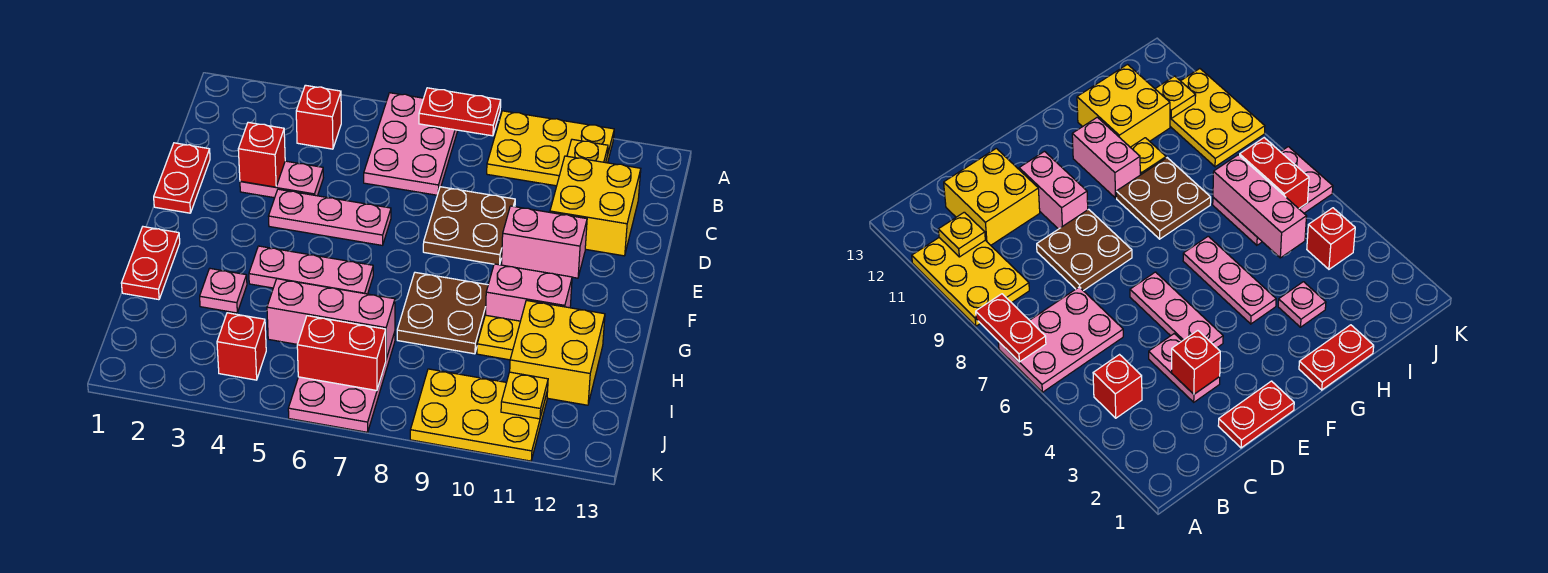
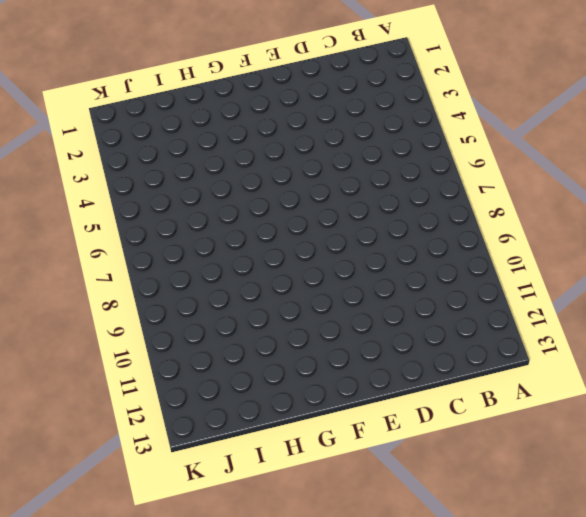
none -> pink plate A6:C7 level 1
none -> yellow plate A9:B11 level 1
none -> red brick B4 level 1

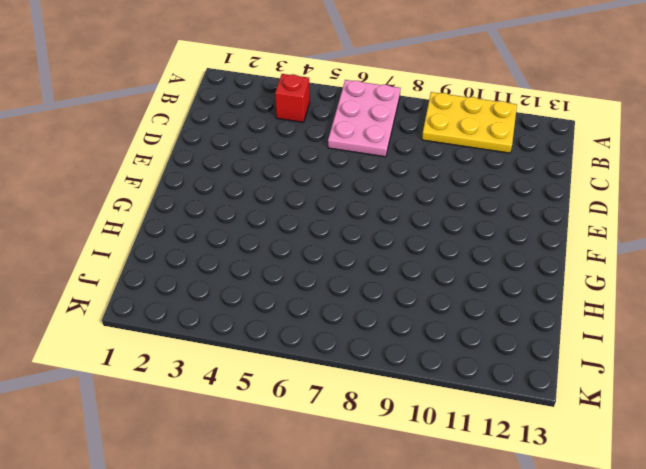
none -> yellow brick C11:D12 level 1
none -> red plate D1:E1 level 1
none -> pink plate D3:D4 level 1

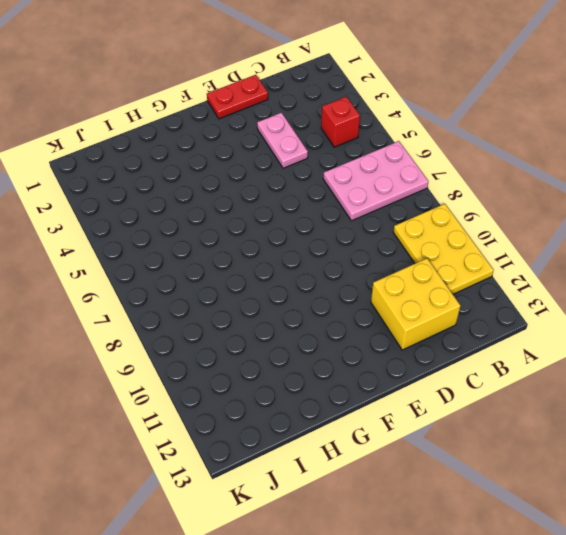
none -> brown plate D8:E9 level 1
none -> pink plate E4:E6 level 1
none -> pink brick E10:E11 level 1

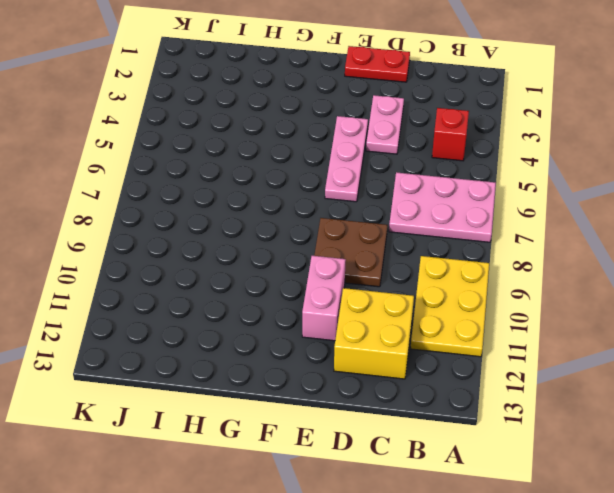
none -> red plate G1:H1 level 1
none -> pink plate G4:G6 level 1
none -> brown plate G8:H9 level 1

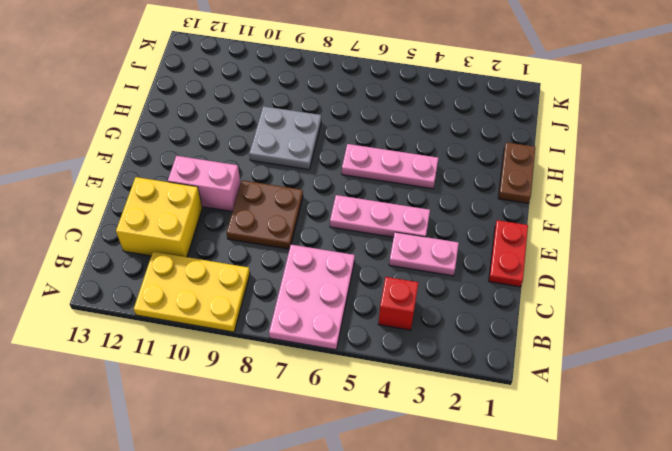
brown plate G1:H1 level 1 -> red plate G1:H1 level 1
grey plate G8:H9 level 1 -> brown plate G8:H9 level 1
none -> pink brick G10:G11 level 1
none -> pink plate H3 level 1
none -> yellow plate H10 level 1

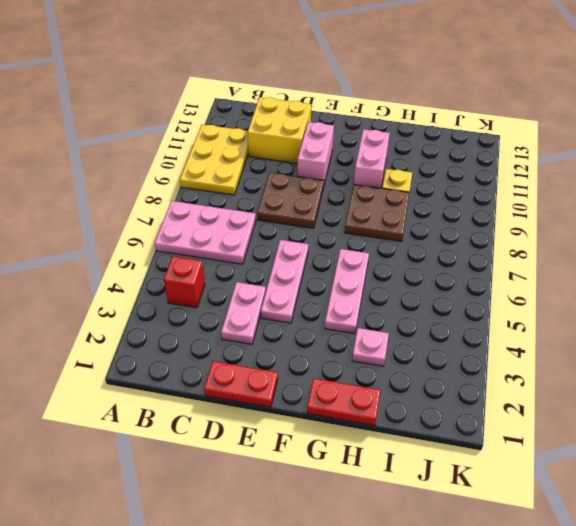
none -> yellow brick H11:I12 level 1
none -> pink plate I6:K7 level 1
none -> red brick J4 level 1

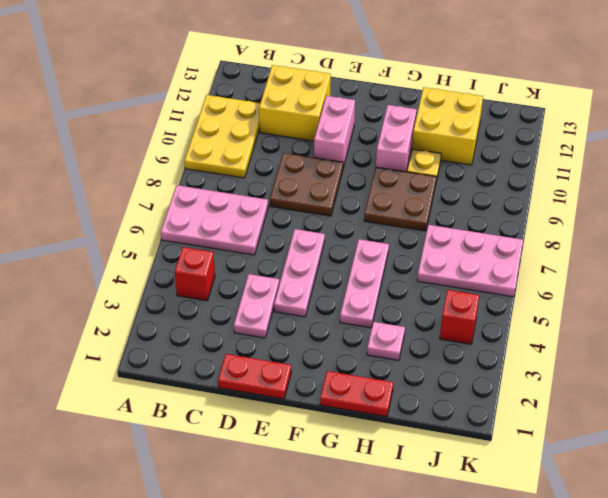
none -> yellow plate J9:K11 level 1
none -> red plate A7:A8 level 2
none -> yellow plate B11 level 2

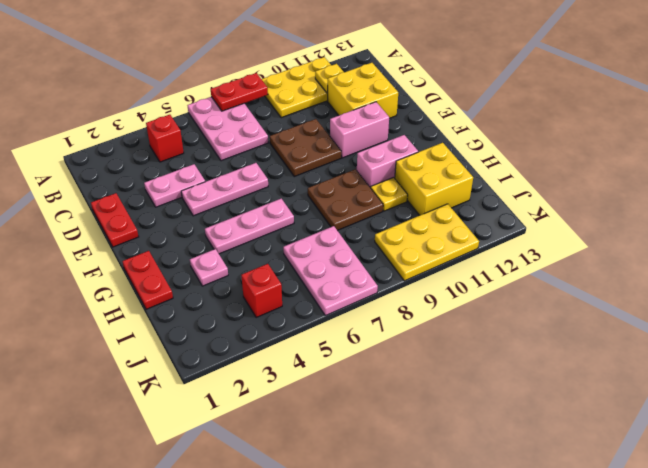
none -> red brick D3 level 2
none -> pink brick I5:I7 level 2
none -> red brick J6:J7 level 2

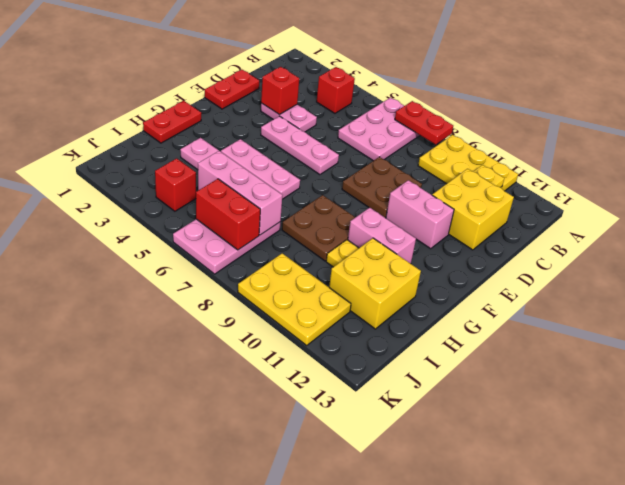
none -> yellow plate J11 level 2

